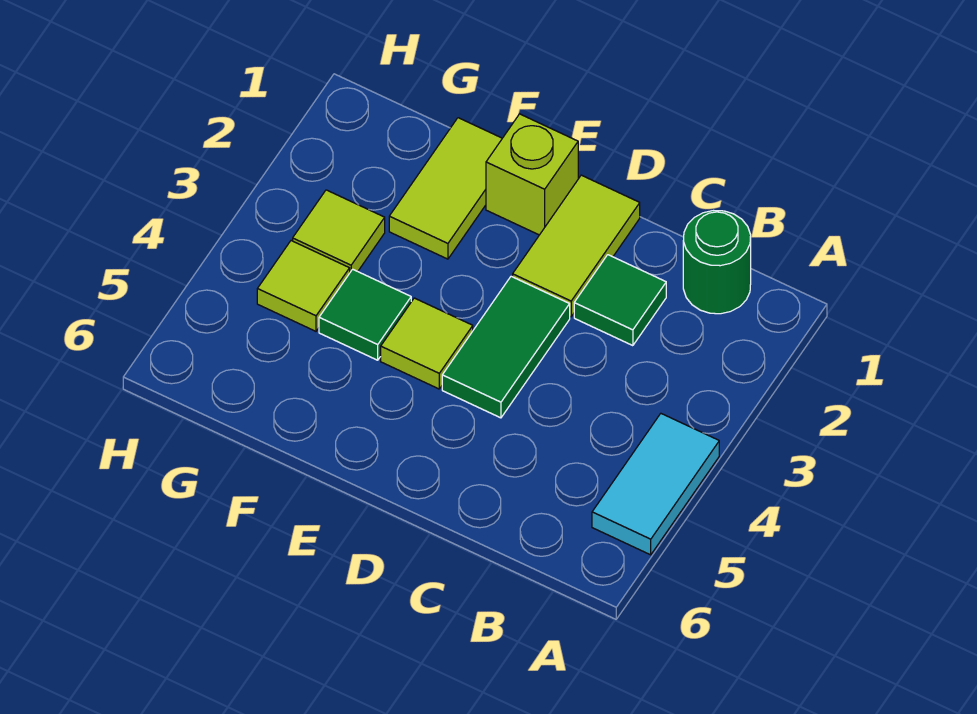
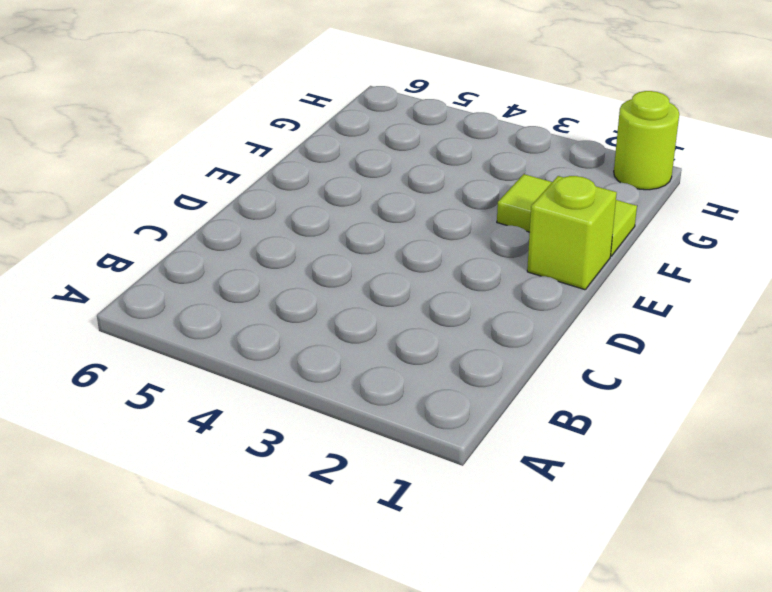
lime round brick H1 level 1 -> none
none -> cyan tile A4:A5 level 1
none -> green round brick B1 level 1

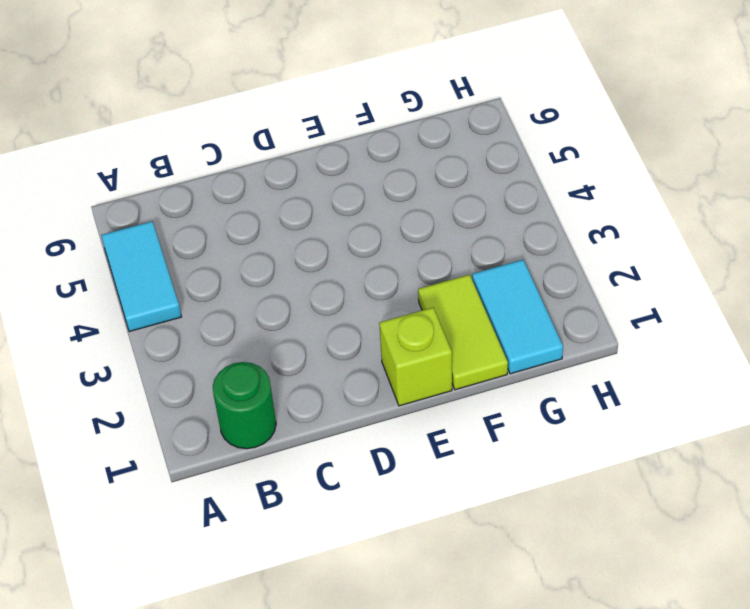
cyan tile G1:G2 level 1 -> none
none -> green tile C2 level 1
none -> lime tile D1:D2 level 1

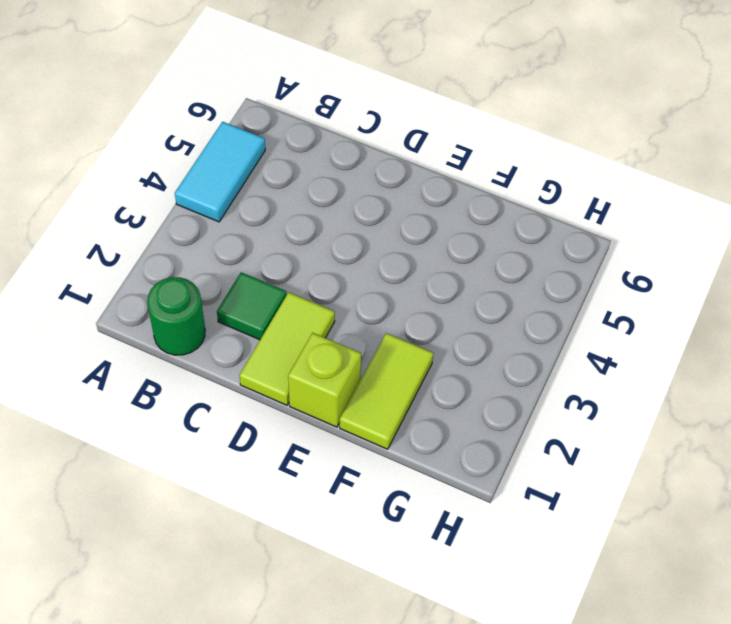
none -> green tile D3:D4 level 1
none -> lime tile E4 level 1

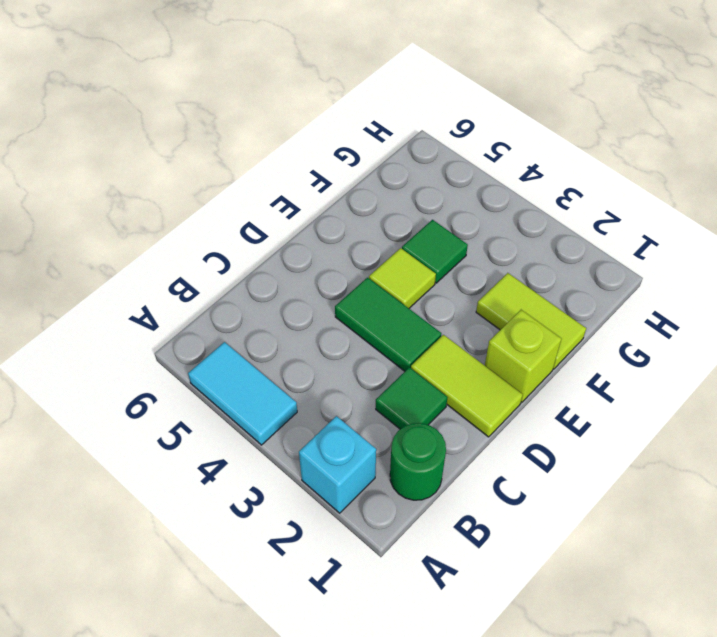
cyan brick A2 level 1 -> none
none -> lime tile G3 level 1
none -> lime tile G4 level 1

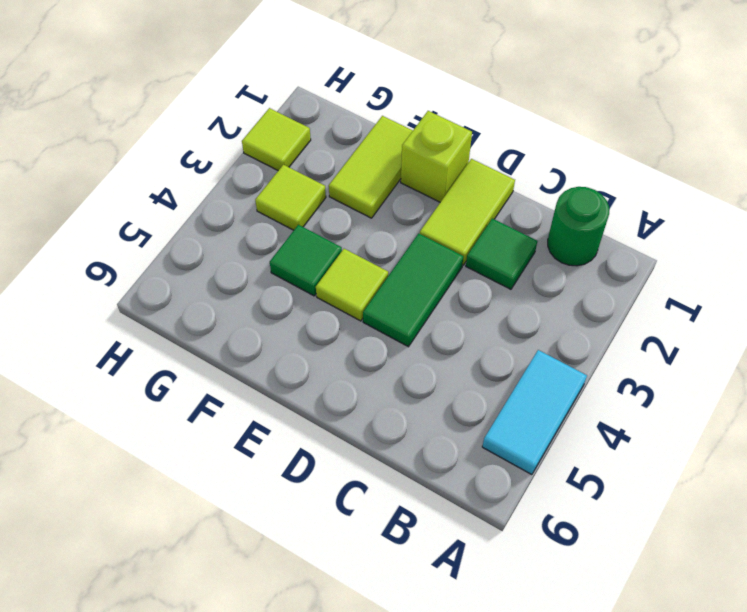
lime tile H2 level 1 -> lime tile G4 level 1

